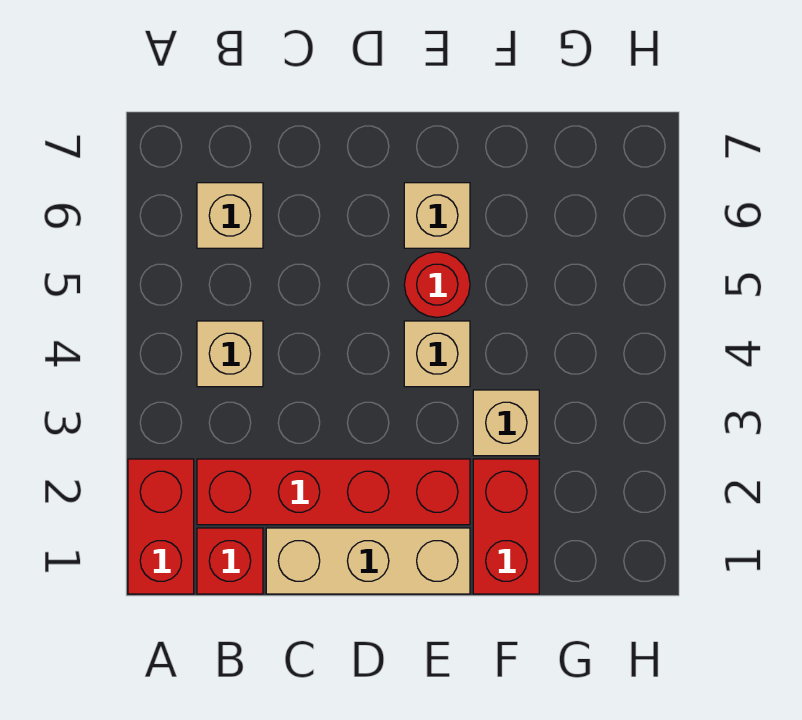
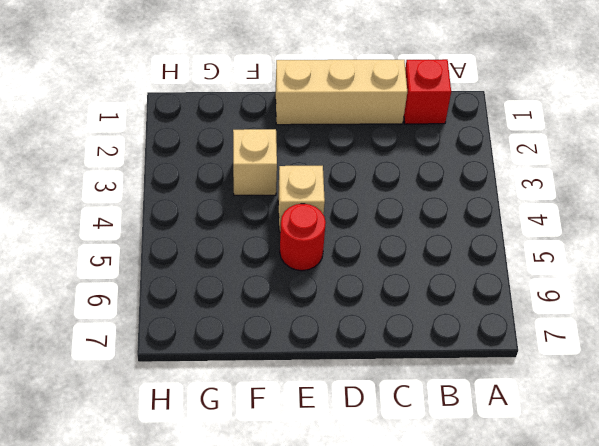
none -> red brick A1:A2 level 1
none -> red brick B2:E2 level 1

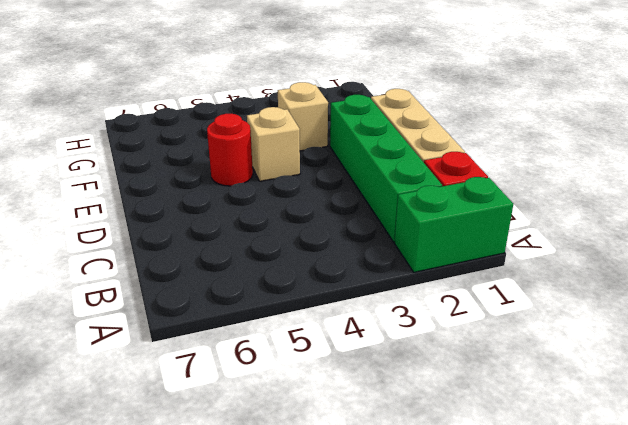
green brick A1:A2 level 1 -> red brick A1:A2 level 1
green brick B2:E2 level 1 -> red brick B2:E2 level 1
none -> tan brick B4 level 1
none -> tan brick B6 level 1

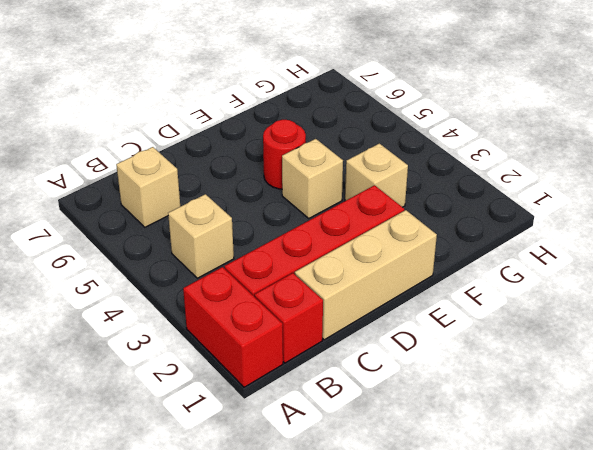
none -> tan brick E6 level 1
none -> red brick F1:F2 level 1

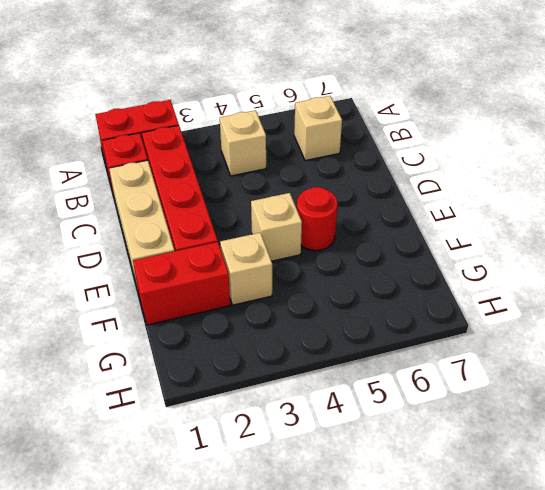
none -> tan brick E6 level 1

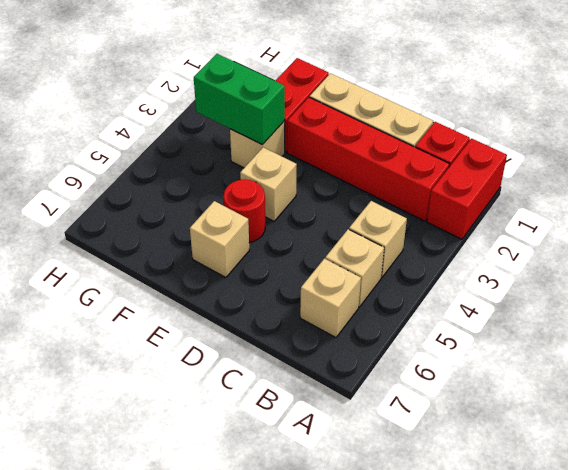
tan brick B5 level 1 -> none
green brick F3:G3 level 2 -> none

